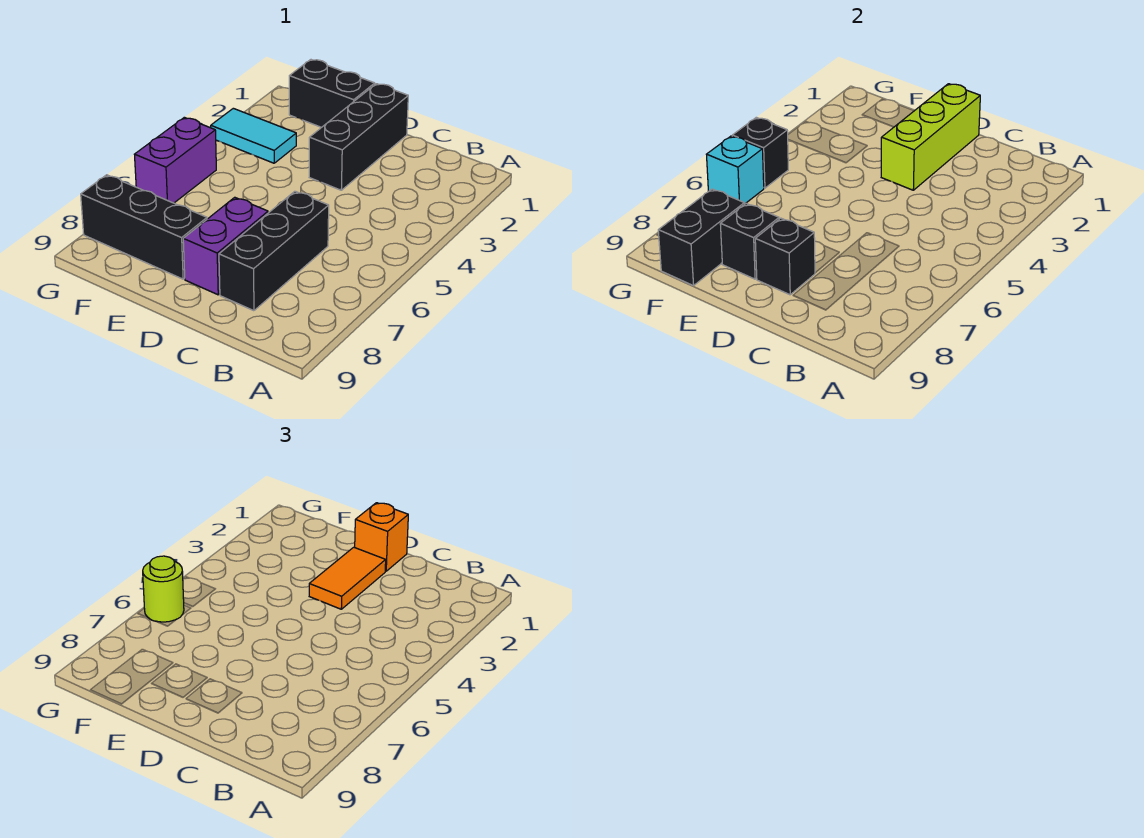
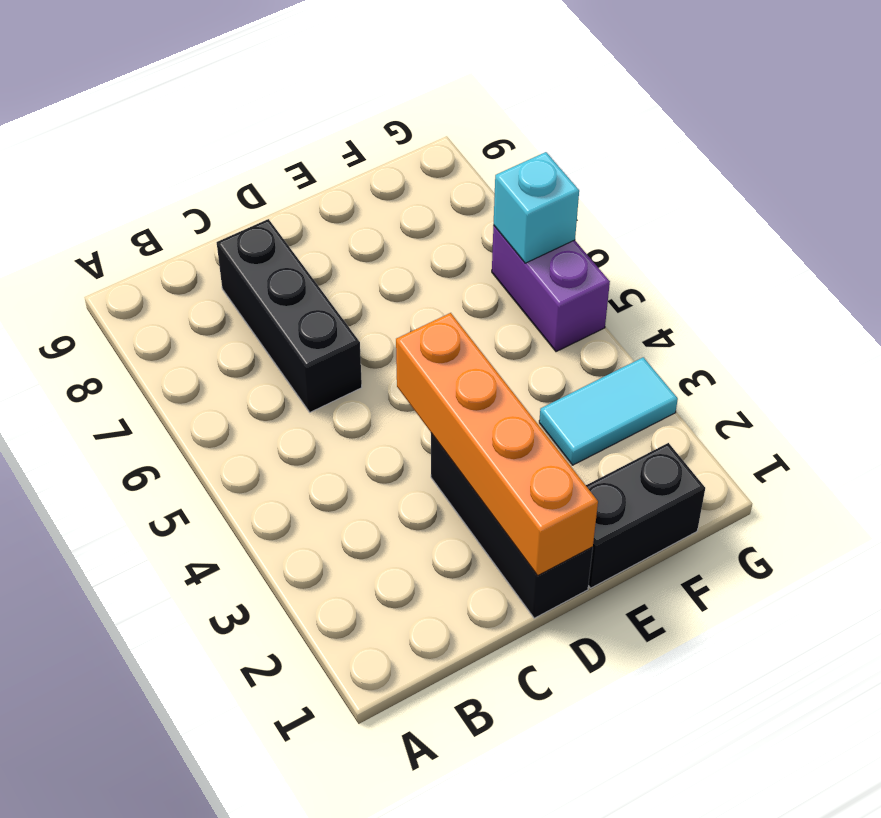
orange brick D1:D4 level 2 -> lime brick D1:D3 level 2
none -> purple brick D7:D8 level 1
none -> black brick E8:G8 level 1
none -> black brick D8 level 2

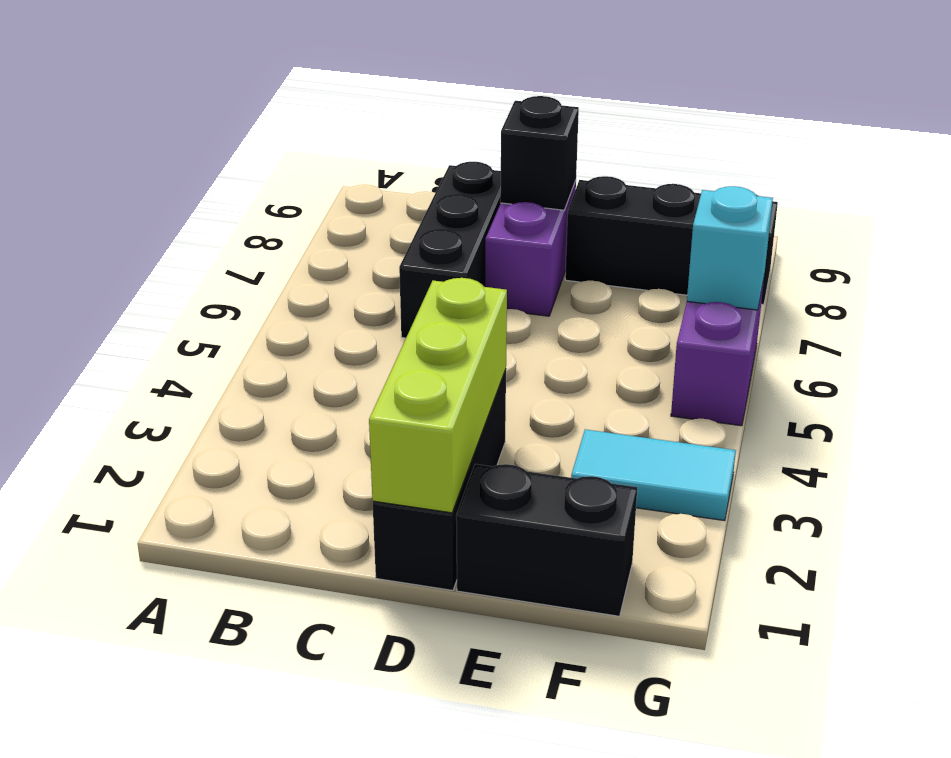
none -> black brick E8 level 2
none -> black brick F8:F9 level 2
none -> black brick G5 level 2

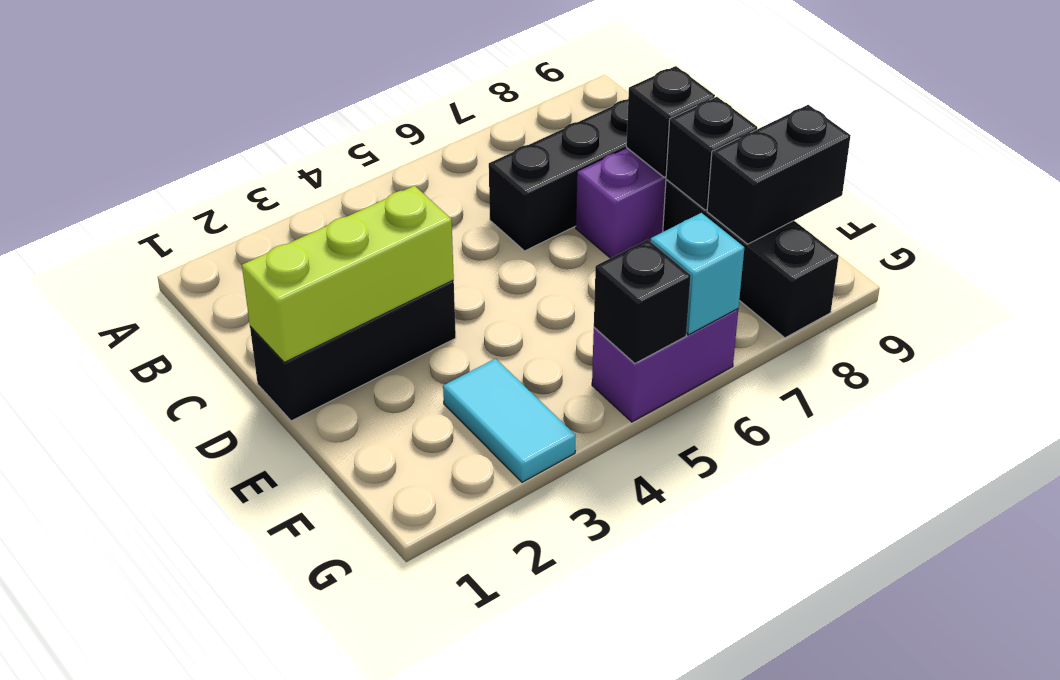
none -> black brick E1:F1 level 1
none -> orange brick D1 level 3
none -> orange tile D2:D3 level 3

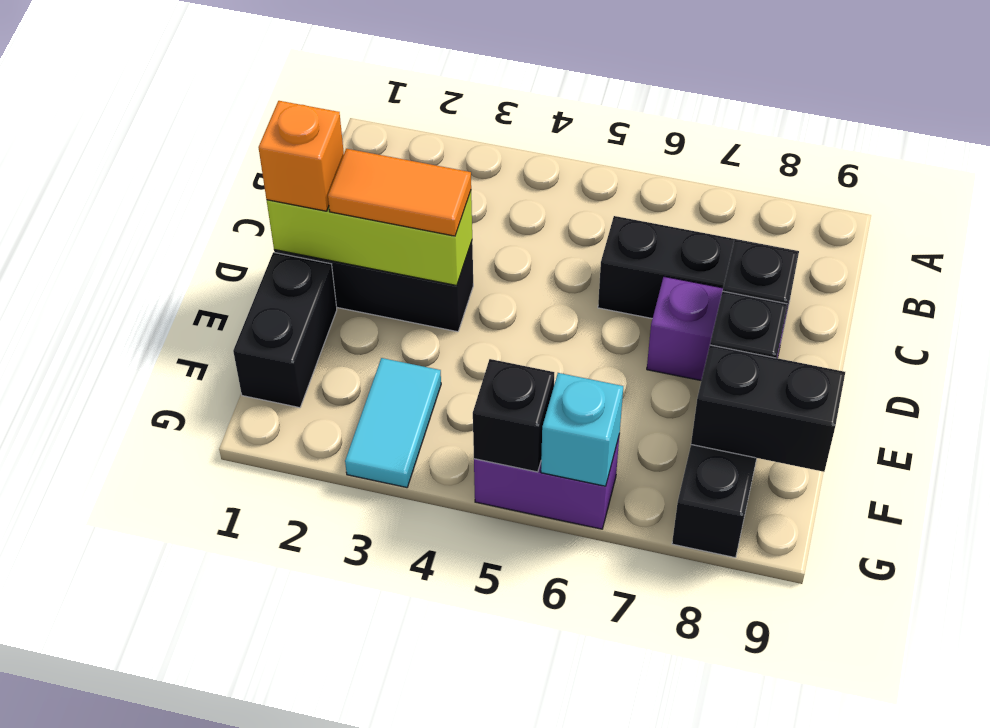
none -> lime round brick G6 level 3

